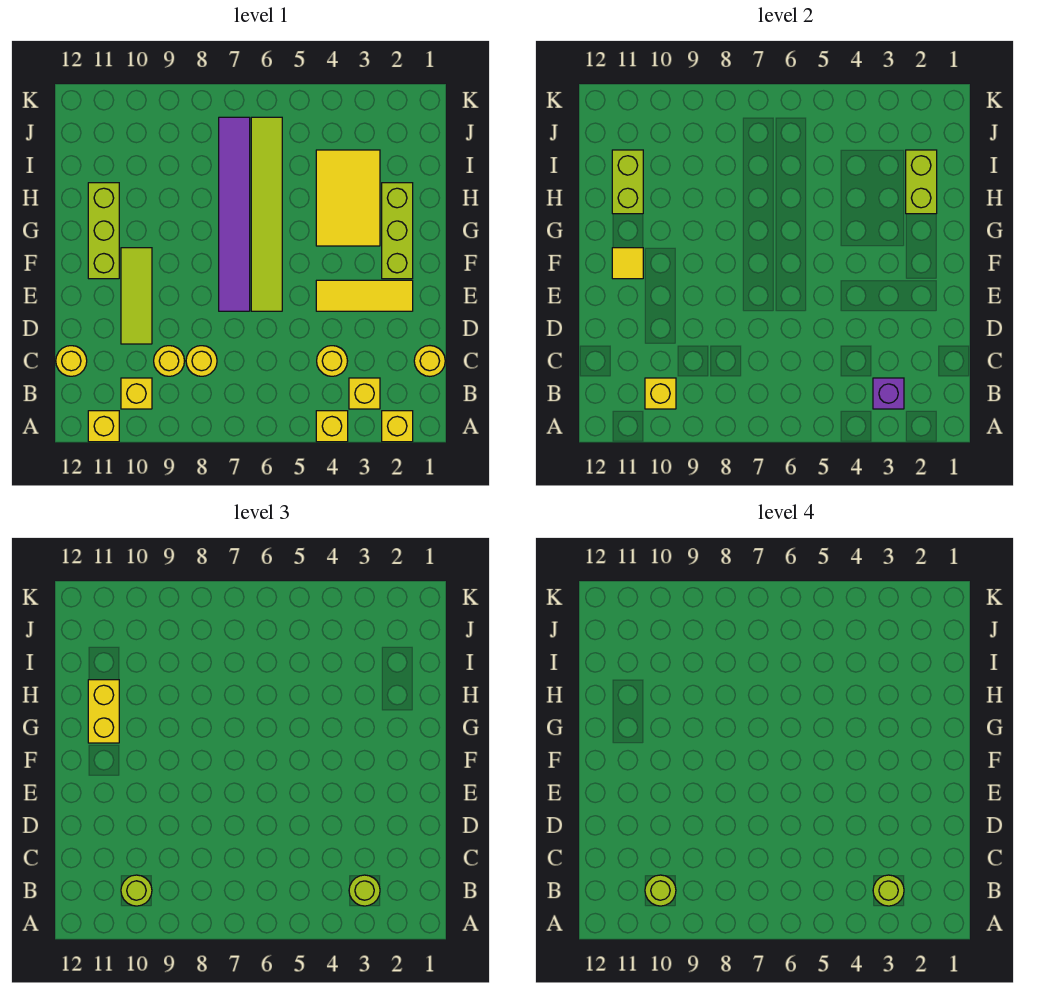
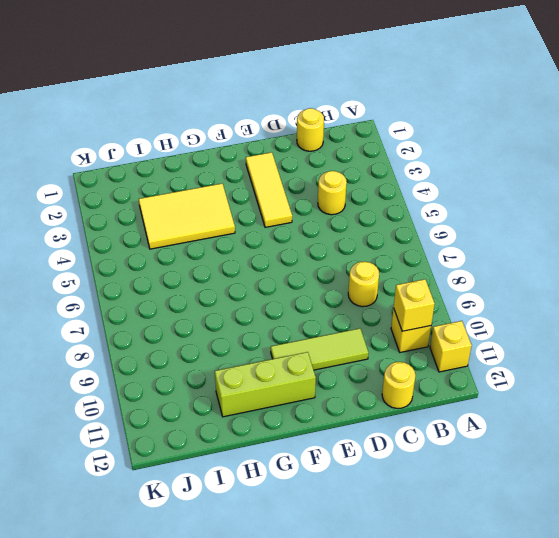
none -> yellow brick A2 level 1
none -> yellow brick A4 level 1
none -> yellow brick B3 level 1

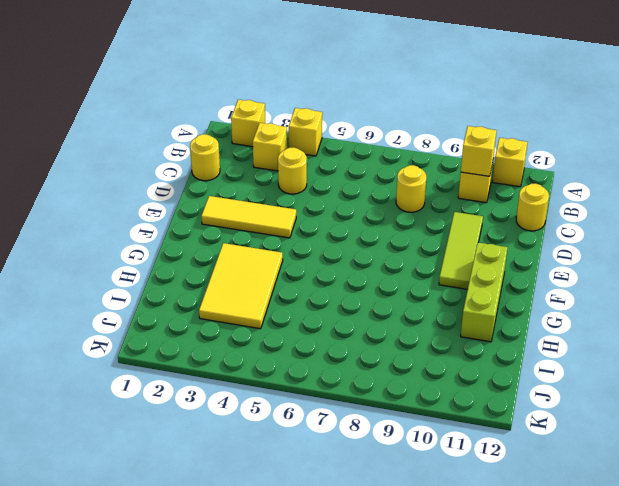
none -> yellow round brick C9 level 1
none -> lime tile E6:J6 level 1
none -> purple tile E7:J7 level 1

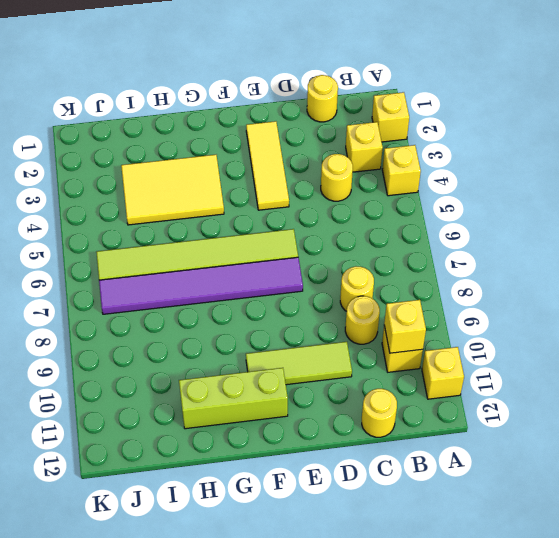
none -> lime brick F2:H2 level 1
none -> purple brick B3 level 2
none -> yellow tile F11 level 2

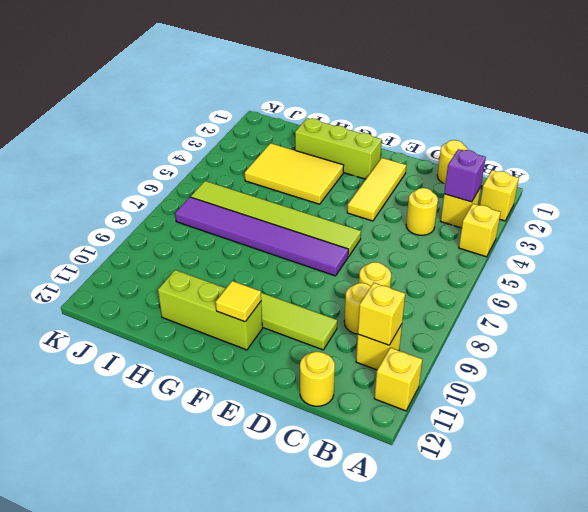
none -> lime brick H2:I2 level 2
none -> lime brick H11:I11 level 2
none -> lime round brick B3 level 3

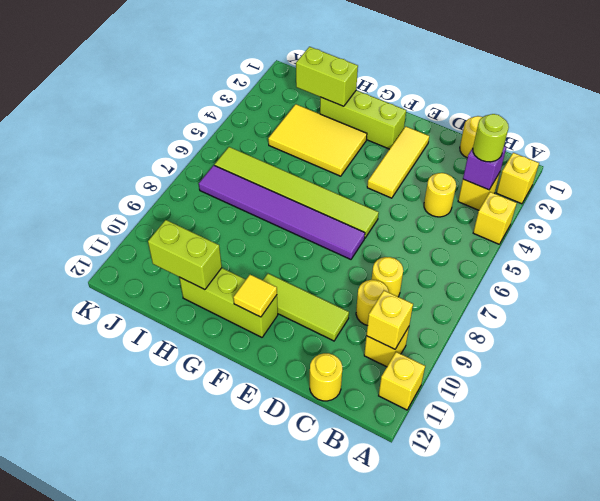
none -> lime round brick B10 level 3
none -> yellow brick G11:H11 level 3
none -> lime round brick B3 level 4

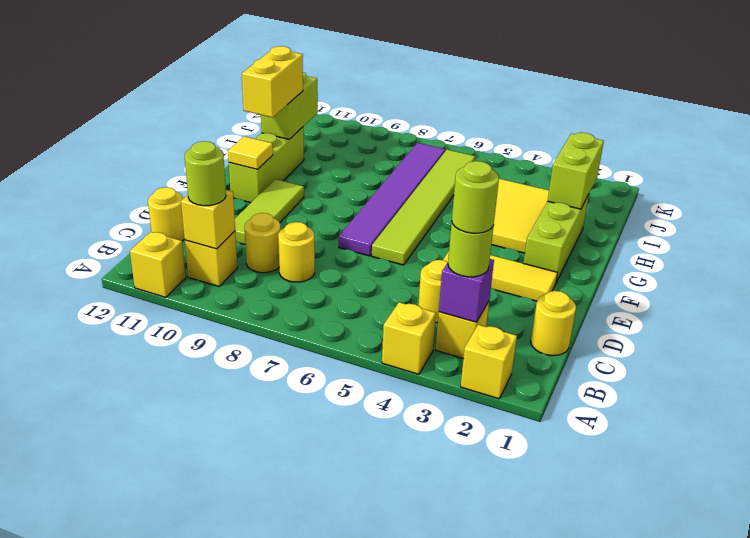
none -> lime round brick B10 level 4

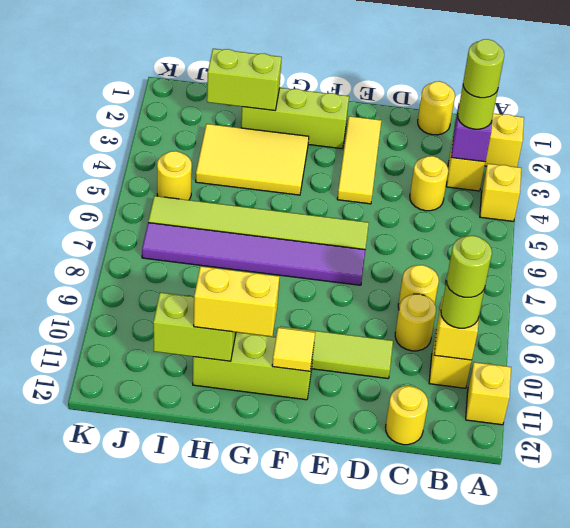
yellow round brick J5 level 1 -> none

